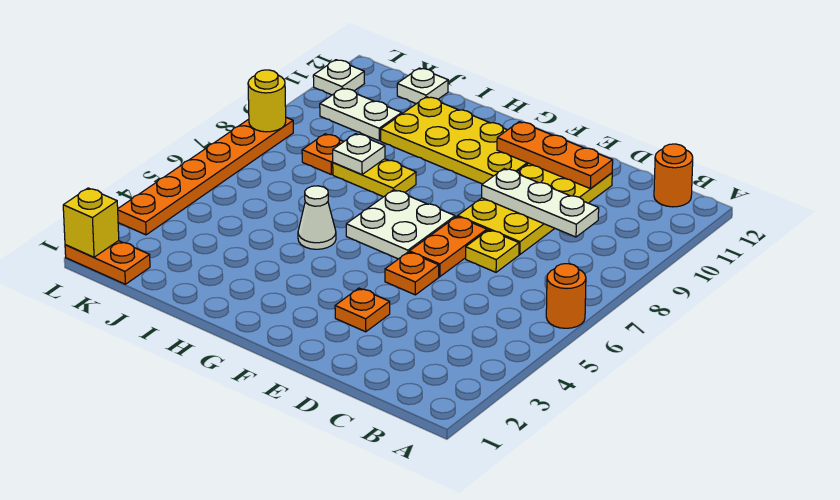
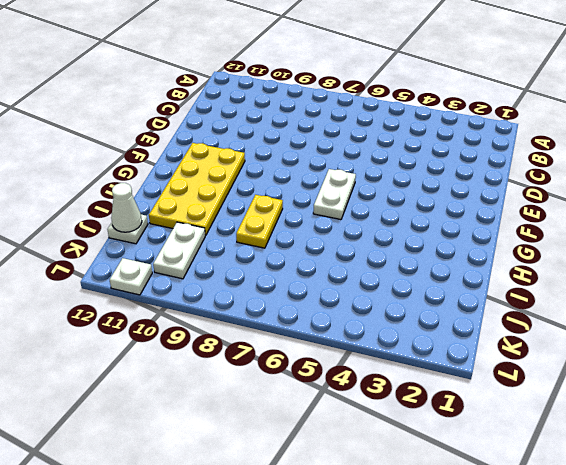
white plate F6:G6 level 1 -> white plate F6:G7 level 1
white cone J12 level 2 -> white cone H5 level 1
none -> orange round brick A6 level 1
none -> orange round brick B12 level 1
none -> yellow plate D7 level 1

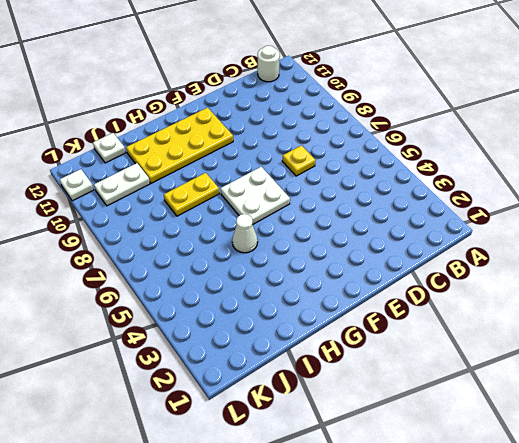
white round brick B12 level 1 -> orange round brick B12 level 1
none -> orange round brick A6 level 1
none -> yellow plate D8:E11 level 1
none -> orange plate E3 level 1

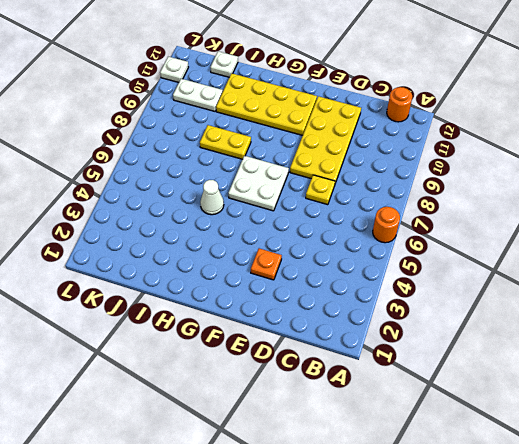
none -> orange plate E5 level 1
none -> orange plate E6:E7 level 1
none -> orange plate J8 level 1

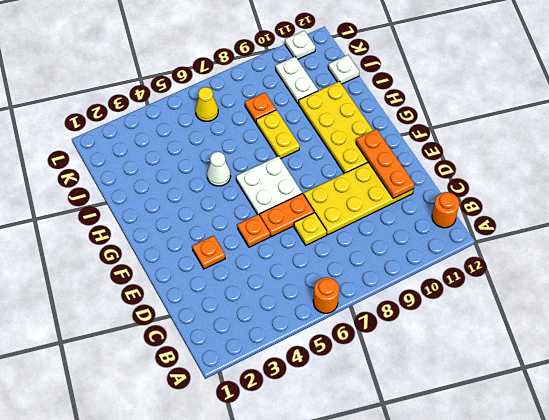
yellow cone K6 level 1 -> none
none -> orange plate K1:L1 level 1
none -> orange plate L3:L8 level 1
none -> white plate C9:E9 level 2

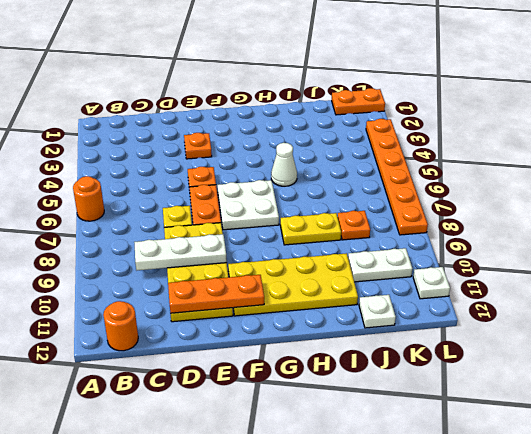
none -> white plate I8 level 2
none -> yellow brick L1 level 2
none -> yellow round brick L8 level 2

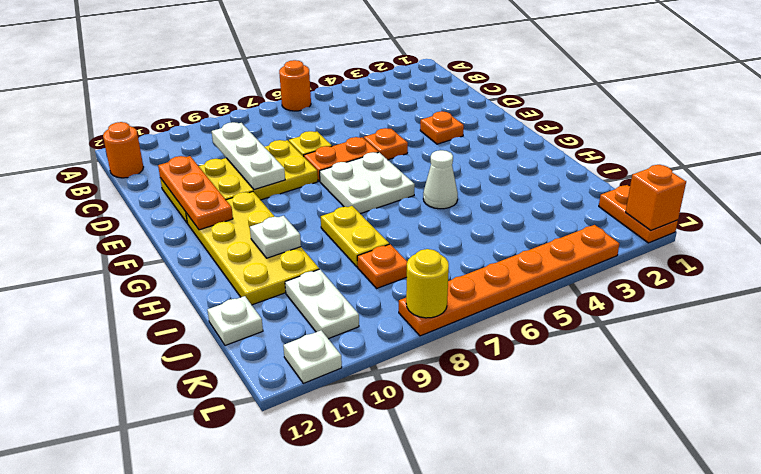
white plate H10 level 2 -> white plate I8 level 2
orange brick L1 level 2 -> yellow brick L1 level 2

